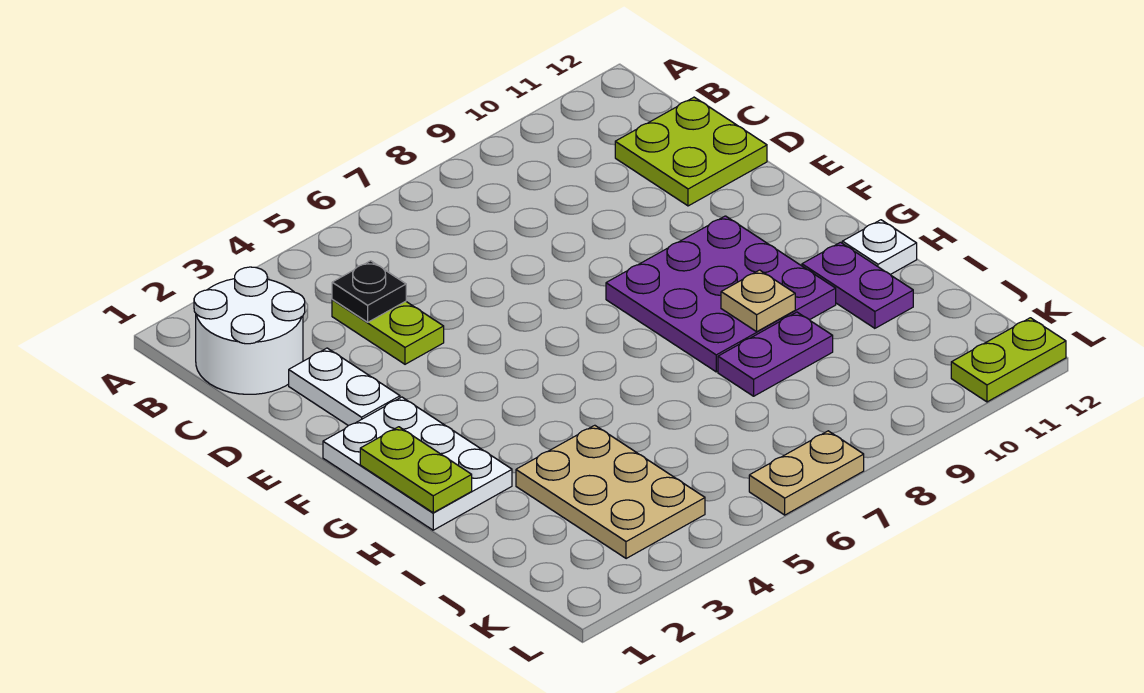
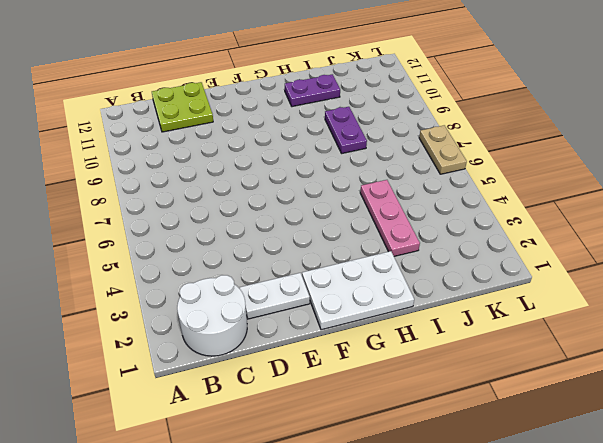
pink plate I3:I5 level 1 -> tan plate I3:K4 level 1
none -> lime plate C4:D4 level 1
none -> purple plate F8:H10 level 1
none -> white plate H12 level 1

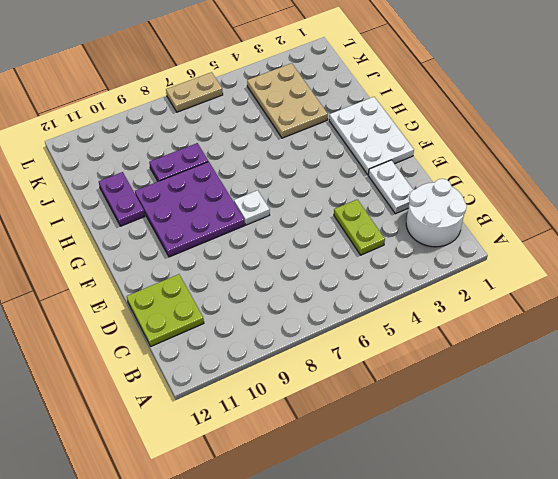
white plate F7 level 1 -> white plate H12 level 1
none -> lime plate L11:L12 level 1
none -> black plate C4 level 2
none -> lime plate G1:H1 level 2

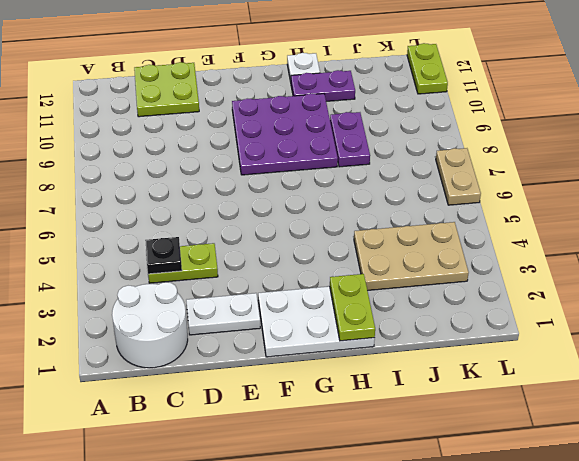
lime plate H1:H2 level 2 -> lime plate G1:H1 level 2
none -> tan plate H9 level 2

